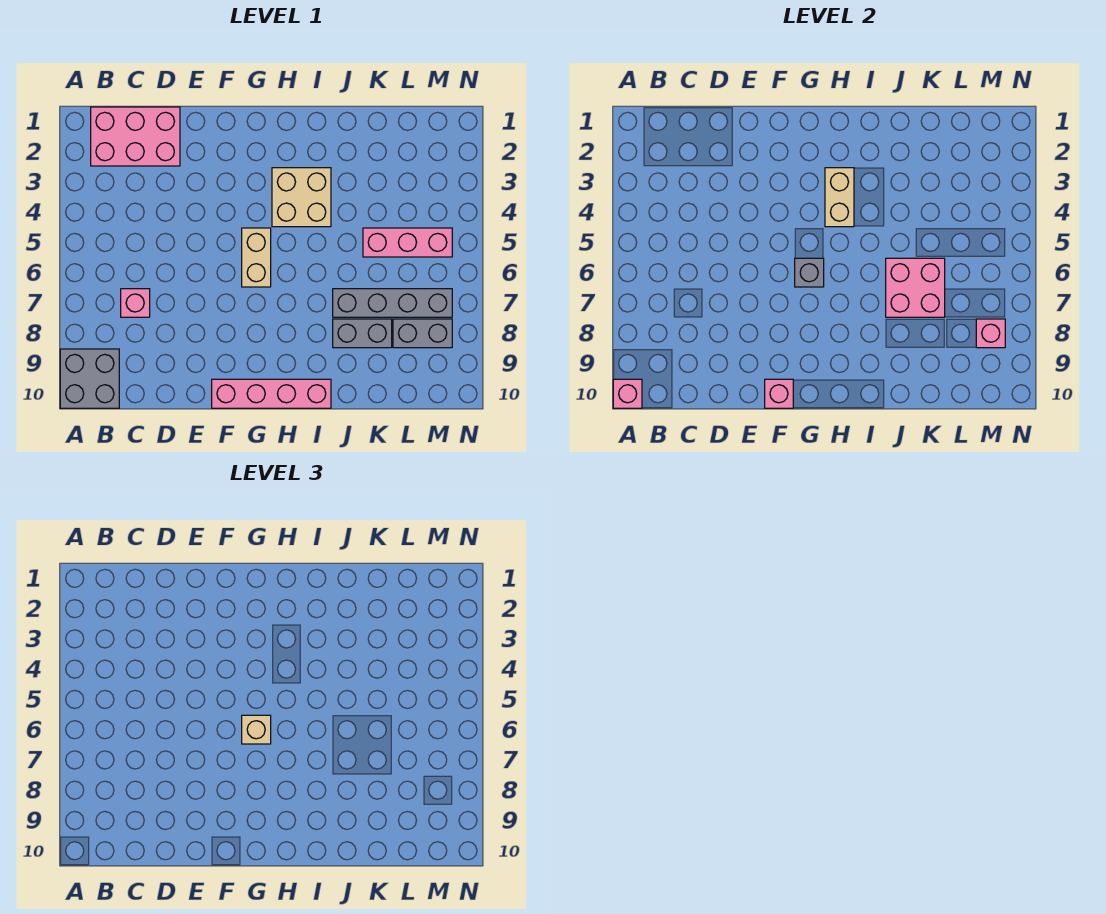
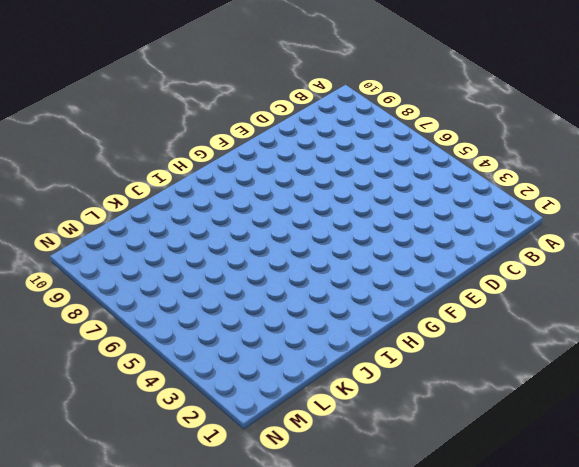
none -> grey brick A9:B10 level 1
none -> pink brick B1:D2 level 1
none -> pink brick C7 level 1

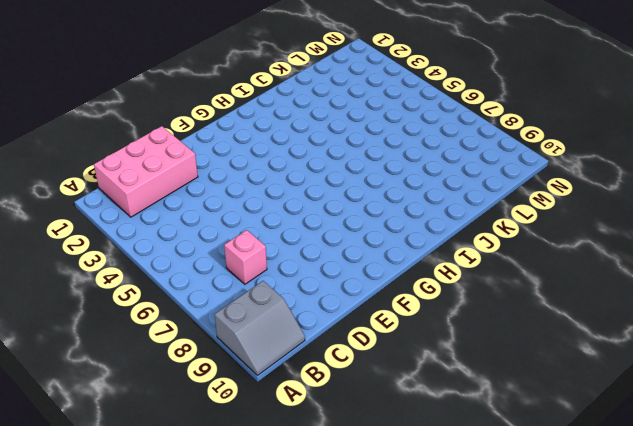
grey slope A9:B10 level 1 top 9 -> grey brick A9:B10 level 1
none -> pink brick F10:I10 level 1
none -> tan brick G5:G6 level 1
none -> tan brick H3:I4 level 1

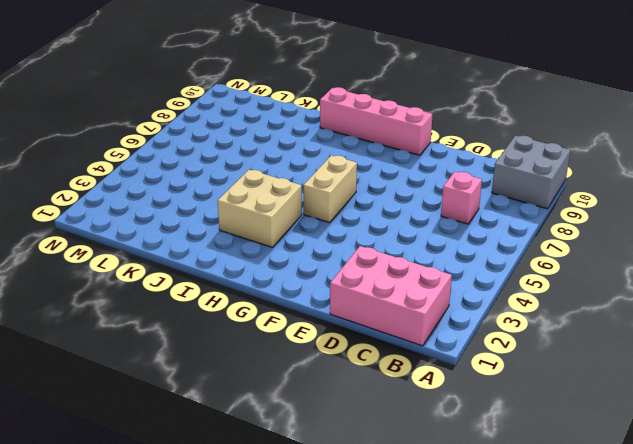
none -> grey brick J7:M7 level 1
none -> grey brick J8:K8 level 1
none -> pink brick K5:M5 level 1

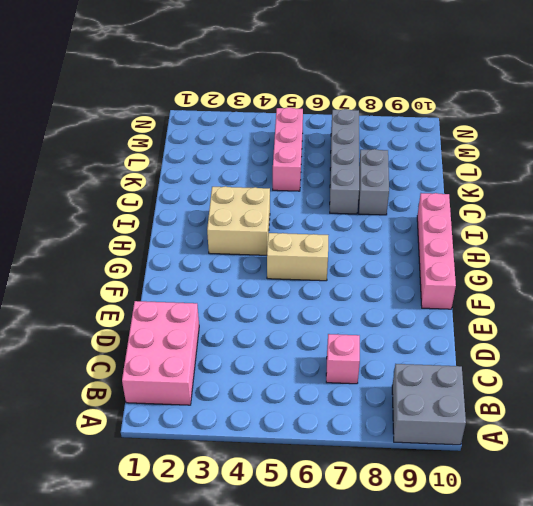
none -> grey brick L8:M8 level 1
none -> pink brick A10 level 2
none -> pink brick F10 level 2

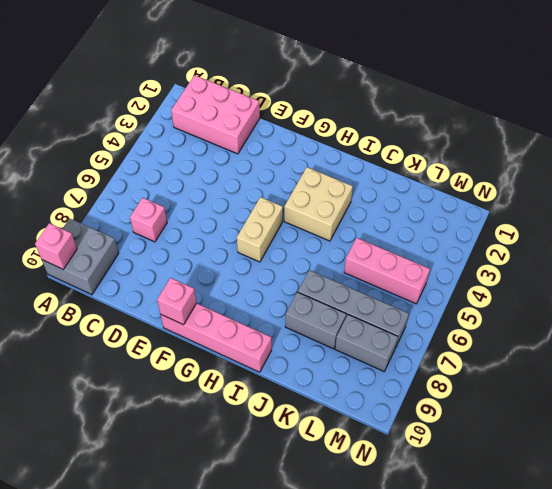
none -> grey brick G6 level 2
none -> tan brick H3:H4 level 2
none -> pink brick J6:K7 level 2

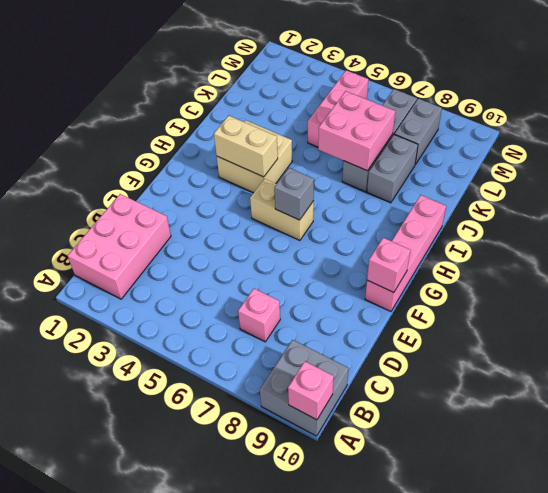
none -> pink brick M8 level 2
none -> tan brick G6 level 3

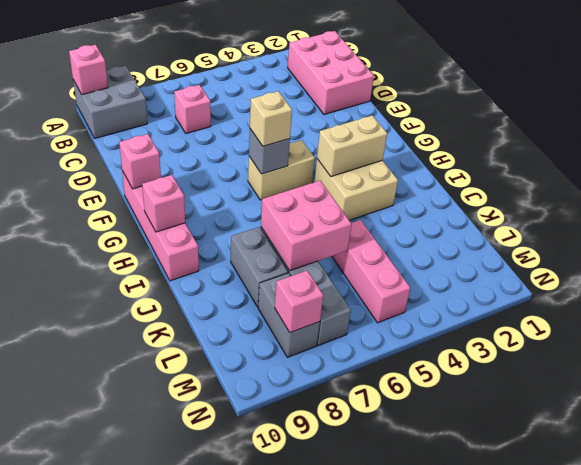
pink brick H10 level 2 -> none

